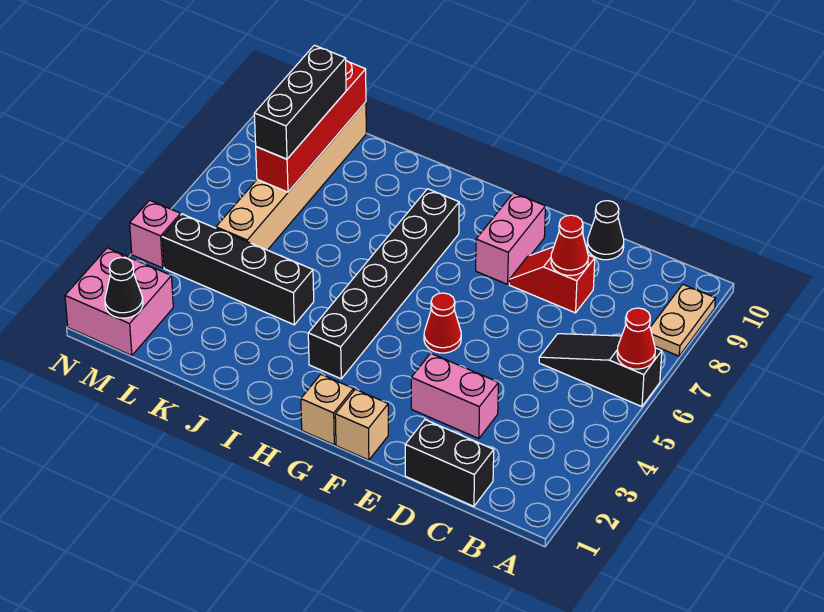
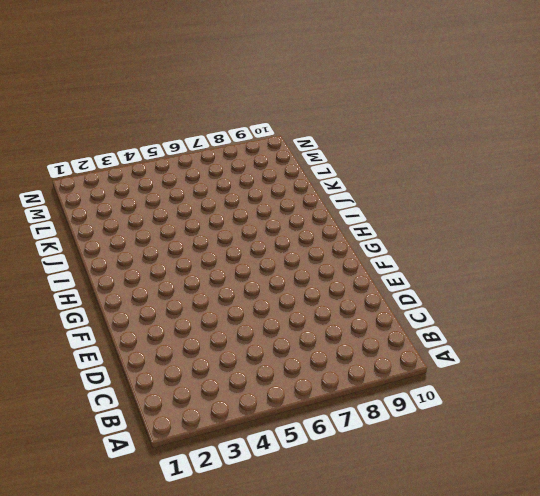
none -> black slope A6:C6 level 1 top A
none -> tan plate A8:A9 level 1
none -> black brick C1:D1 level 1

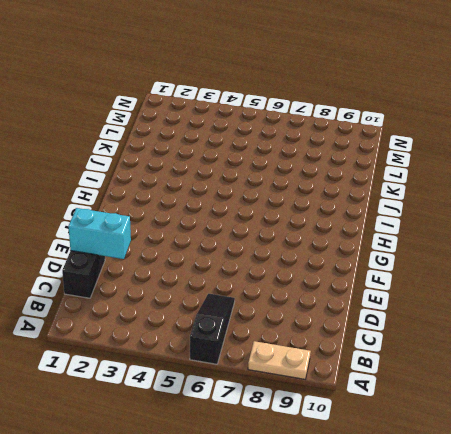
cyan brick D1:D2 level 2 -> none
none -> pink brick D3:E3 level 1
none -> red slope D8:E8 level 1 top D
none -> black cone D10 level 1

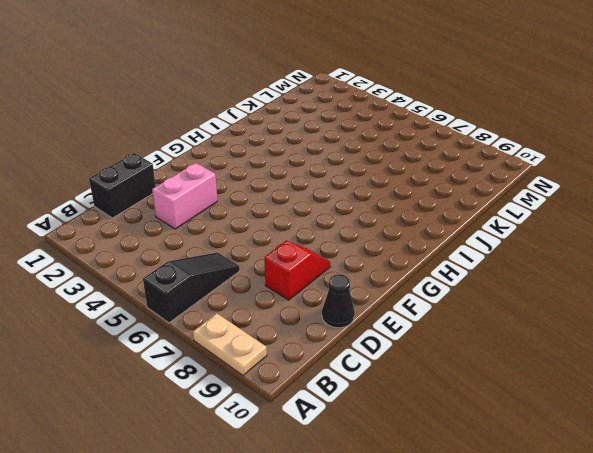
none -> tan brick F1 level 1
none -> red cone F5 level 1
none -> pink brick F8:F9 level 1

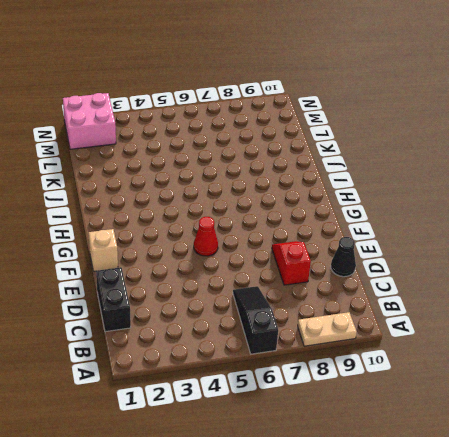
none -> pink brick D3:E3 level 1
none -> pink brick F8:F9 level 1
none -> tan brick G1 level 1

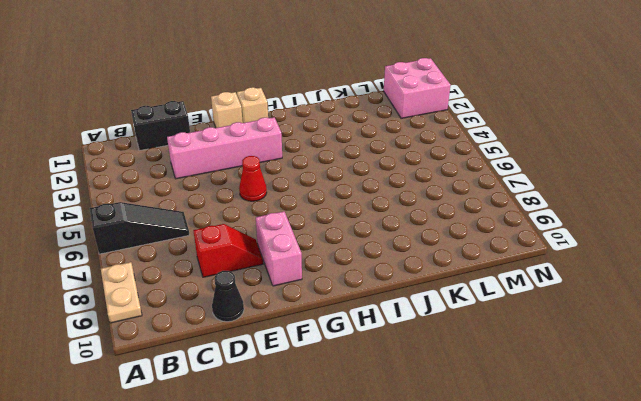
pink brick D3:G3 level 1 -> pink brick D3:E3 level 1
none -> black brick H3:H8 level 1
none -> black brick J4:M4 level 1
none -> tan brick L5:L10 level 1

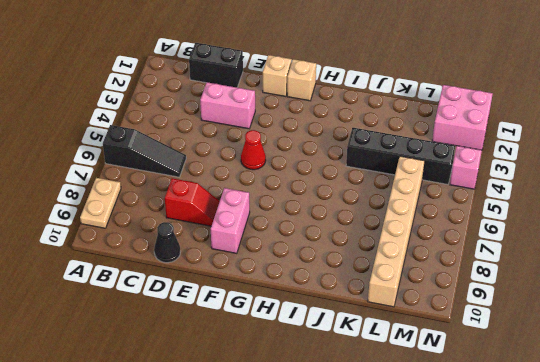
none -> black brick H3:H8 level 1
none -> red cone A6 level 2
none -> red cone D8 level 2

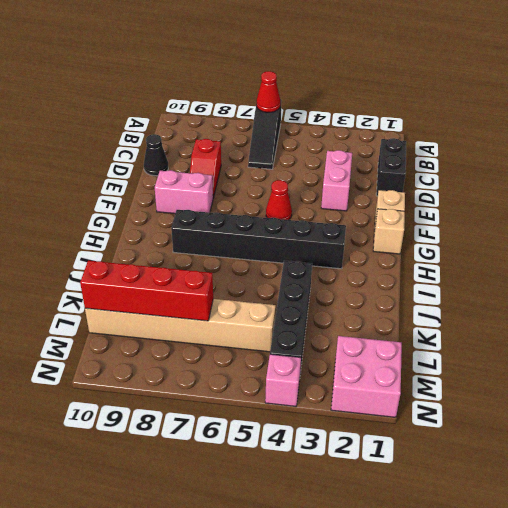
none -> tan plate A8:A9 level 1
none -> red cone D8 level 2
none -> black cone M1 level 2

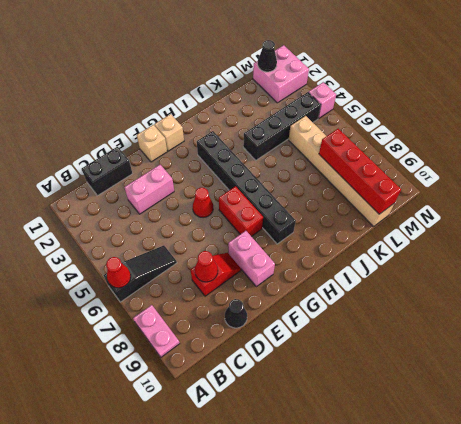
pink plate A8:A9 level 1 -> tan plate A8:A9 level 1
red brick G6:G7 level 1 -> none
none -> black brick L7:L9 level 3

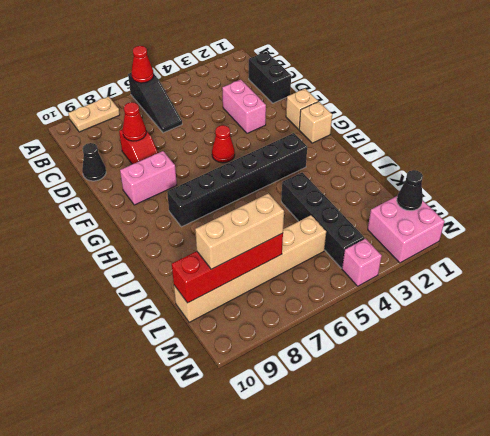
tan brick L7:L9 level 3 -> black brick L7:L9 level 3

